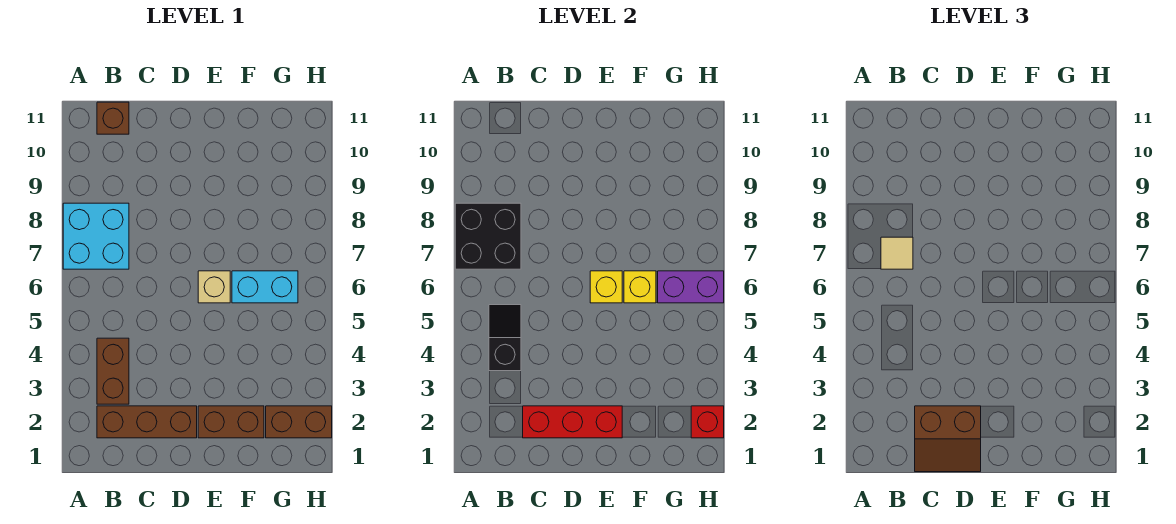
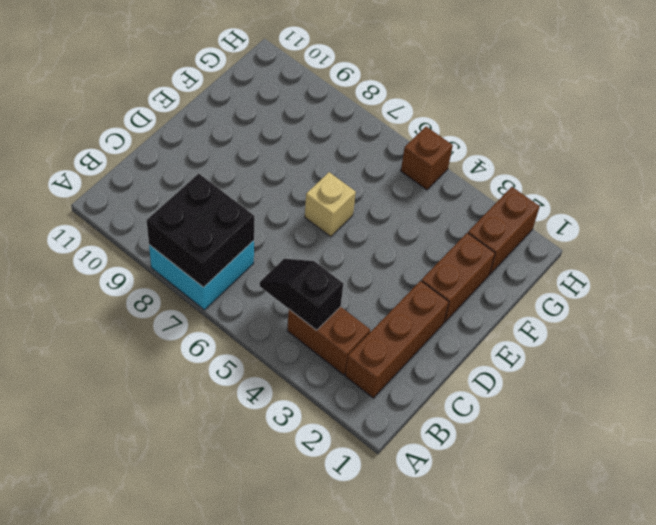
brown brick H5 level 1 -> brown brick B11 level 1
none -> cyan brick F6:G6 level 1
none -> red brick C2:E2 level 2
none -> yellow brick E6 level 2

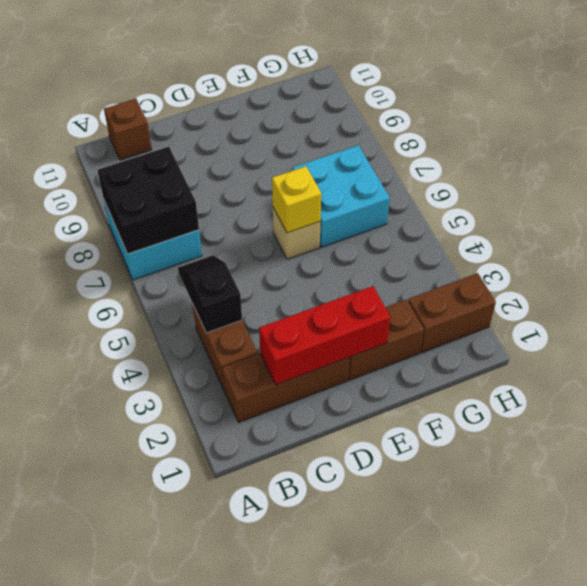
cyan brick F6:G7 level 1 -> cyan brick F6:G6 level 1
none -> yellow brick F6 level 2
none -> purple brick G6:H6 level 2
none -> red brick H2 level 2

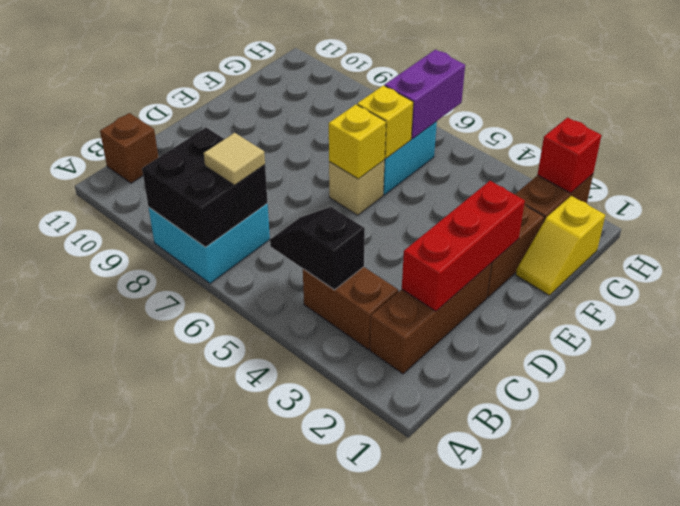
yellow slope F1:G1 level 1 top G -> none
none -> brown slope C1:D2 level 3 top 2

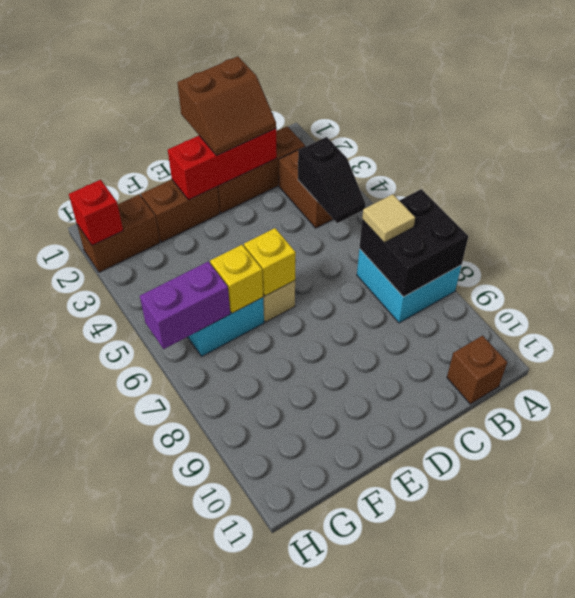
brown slope C1:D2 level 3 top 1 -> brown slope C1:D2 level 3 top 2

